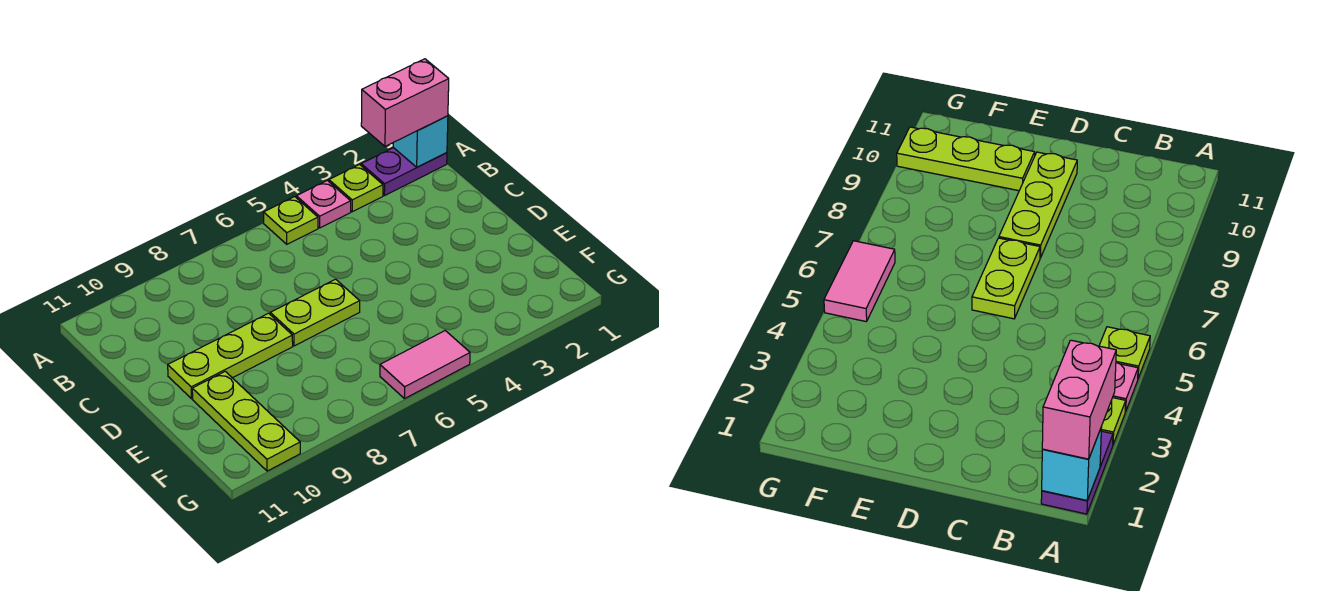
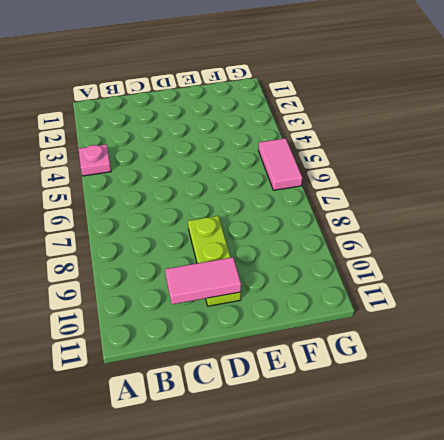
pink tile C10:D10 level 2 -> none
none -> purple plate A1:A2 level 1
none -> lime plate A3 level 1

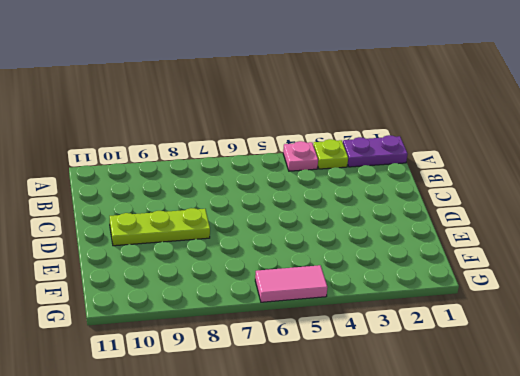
none -> lime plate A5 level 1
none -> lime plate D6:D7 level 1

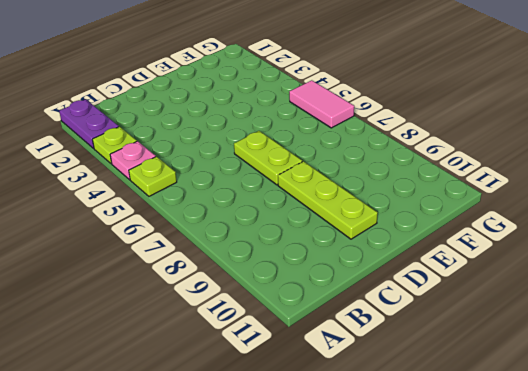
none -> lime plate E10:G10 level 1
none -> cyan brick A1 level 2

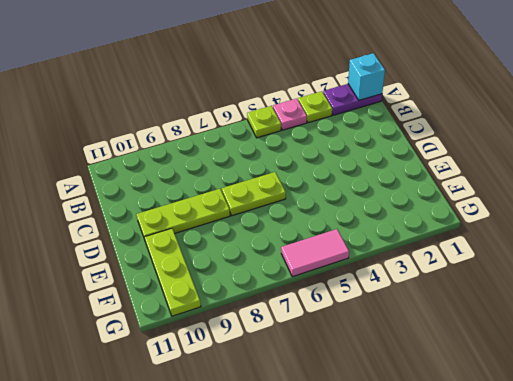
none -> pink brick A1:A2 level 3

